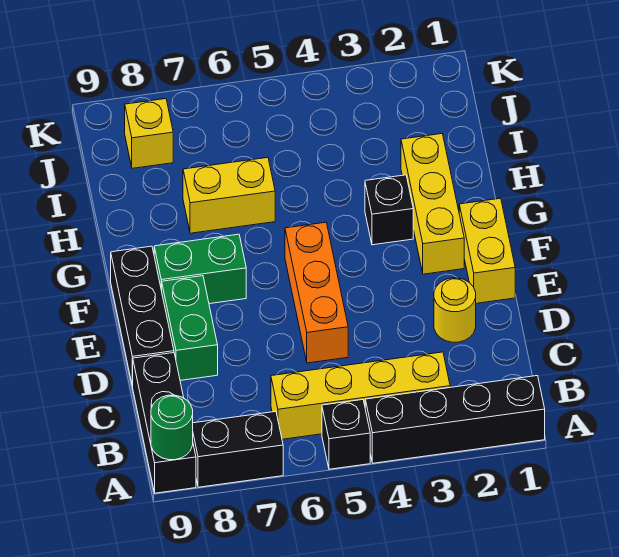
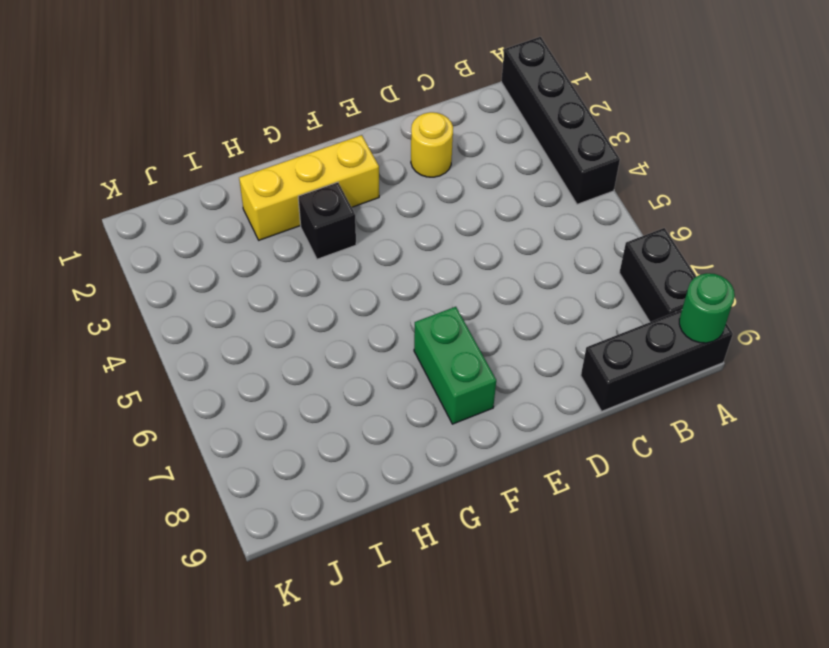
none -> black brick A5 level 1
none -> yellow brick B3:B6 level 1
none -> orange brick D5:F5 level 1

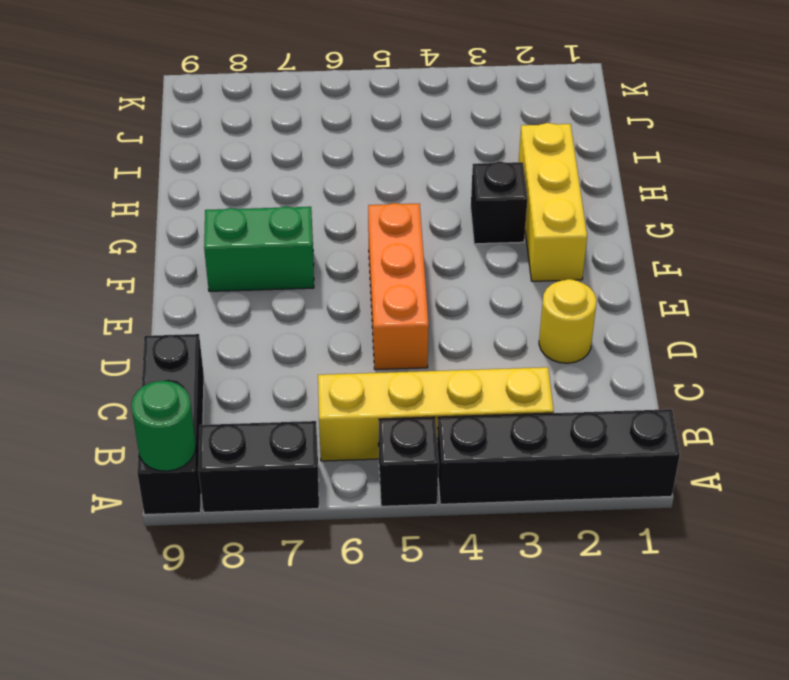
none -> green brick D8:E8 level 1
none -> black brick D9:F9 level 1
none -> yellow brick E1:F1 level 1

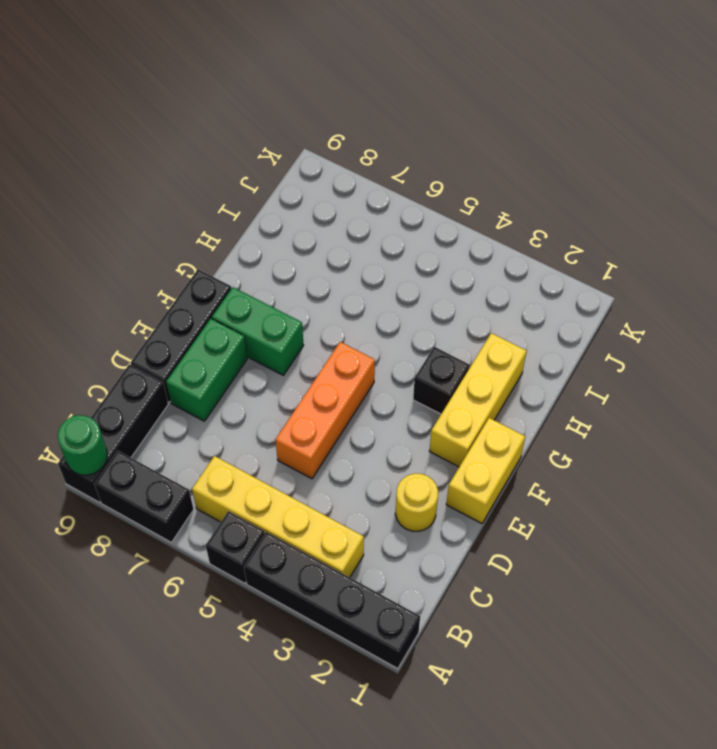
none -> yellow brick H6:H7 level 1
none -> yellow brick J8 level 1

